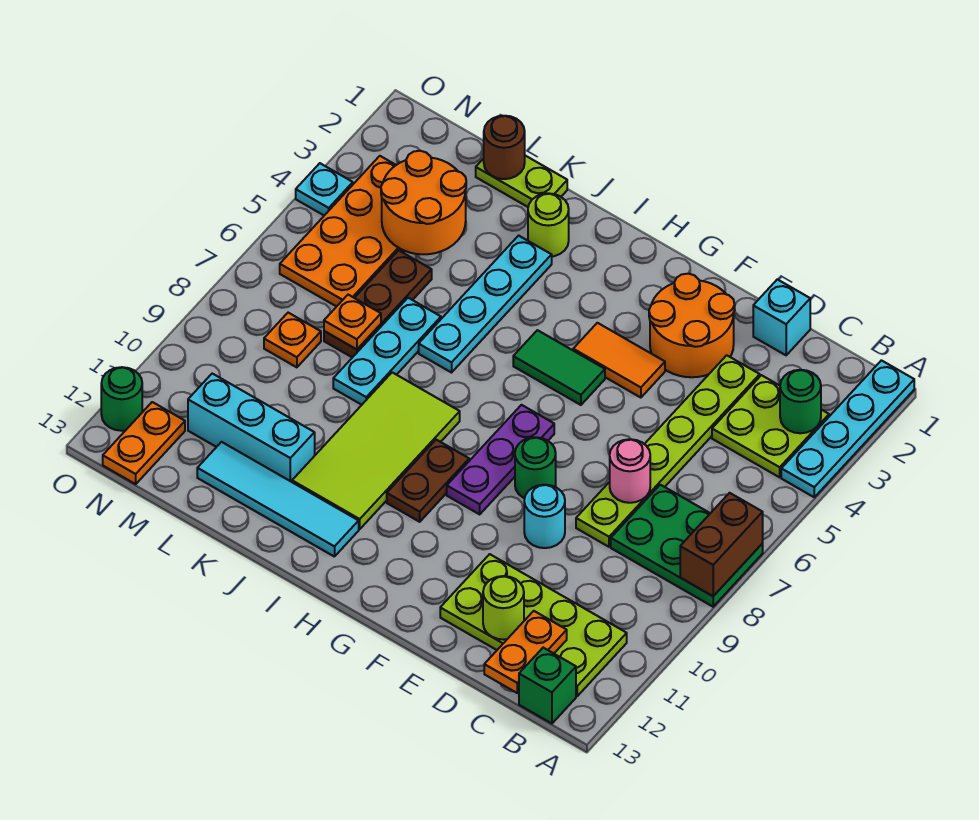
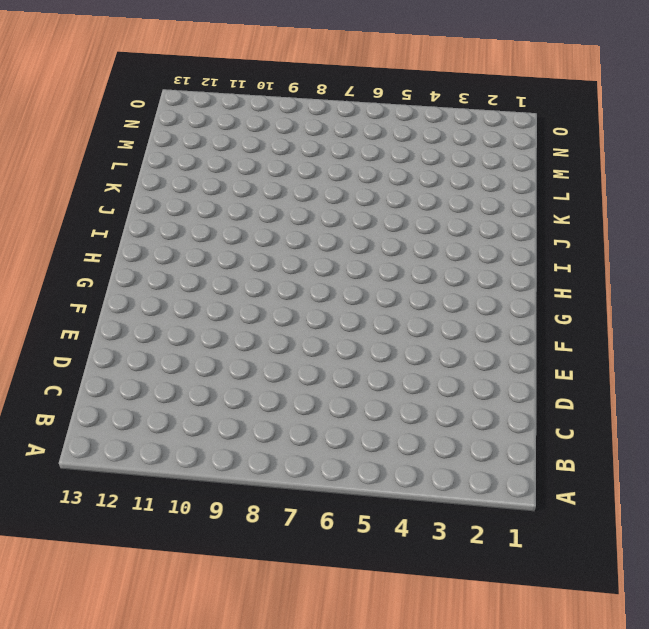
none -> cyan plate A1:A4 level 1
none -> green plate A7:C8 level 1
none -> lime plate B3:C4 level 1
none -> lime plate B11:E12 level 1

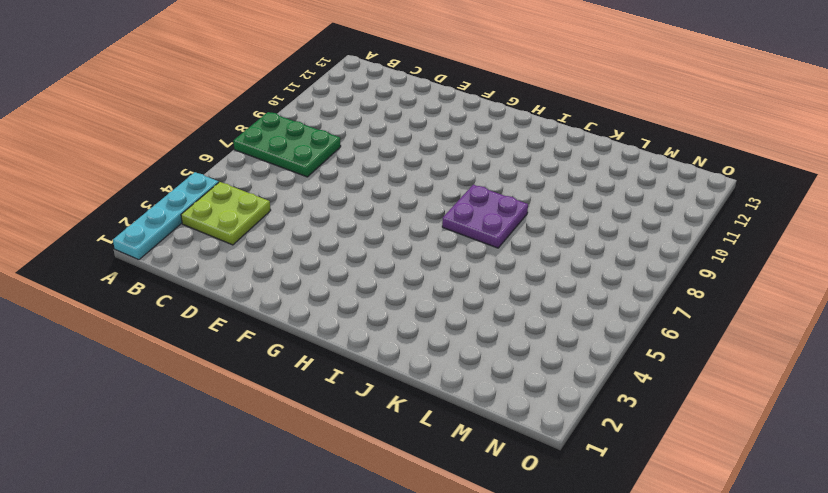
purple plate I7:J8 level 1 -> lime tile I8:J11 level 1
none -> lime plate B11:E12 level 1
none -> green brick B13 level 1
none -> cyan brick D1 level 1
none -> lime plate D3:D8 level 1

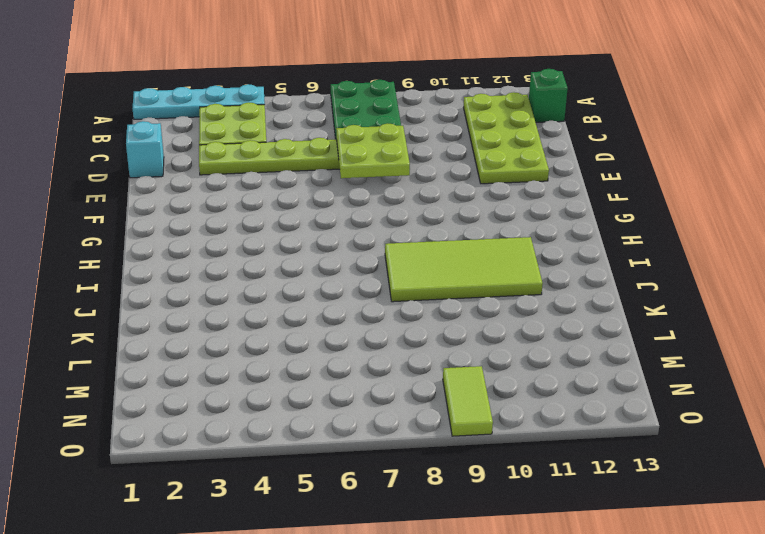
lime plate D7:E8 level 2 -> pink round brick D7 level 2
lime tile N9:O9 level 1 -> none
none -> orange round brick E2:F3 level 1
none -> cyan round brick E9 level 1
none -> orange tile F4:G4 level 1
none -> green round brick F8 level 1

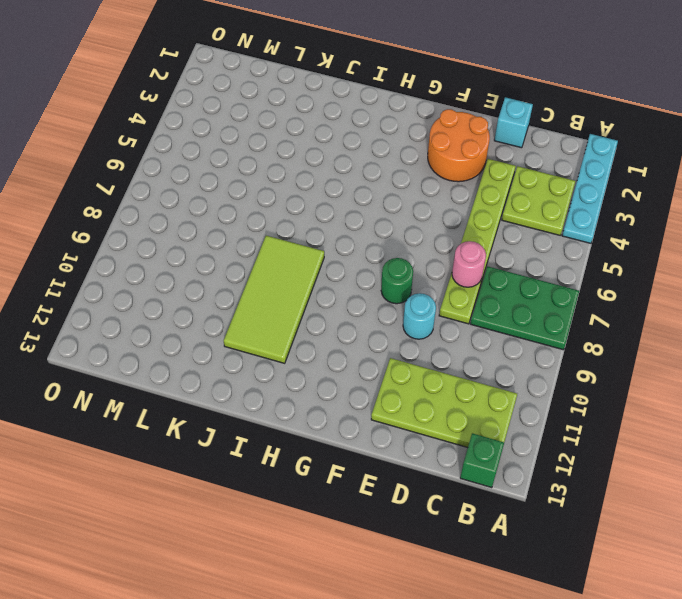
none -> orange tile F4:G4 level 1
none -> green tile G5:H5 level 1
none -> purple plate G7:G9 level 1
none -> brown plate H9:H10 level 1

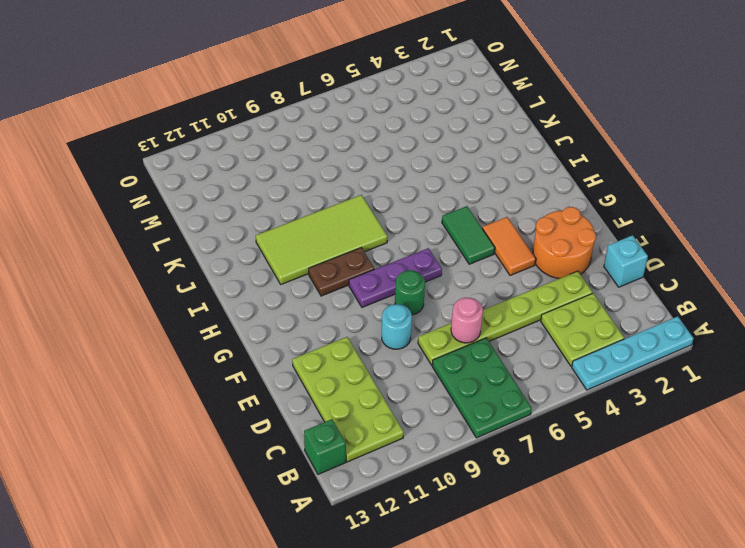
none -> cyan tile I12:L12 level 1
none -> lime round brick J2 level 1
none -> cyan plate J3:J6 level 1
none -> lime plate K1:L1 level 1

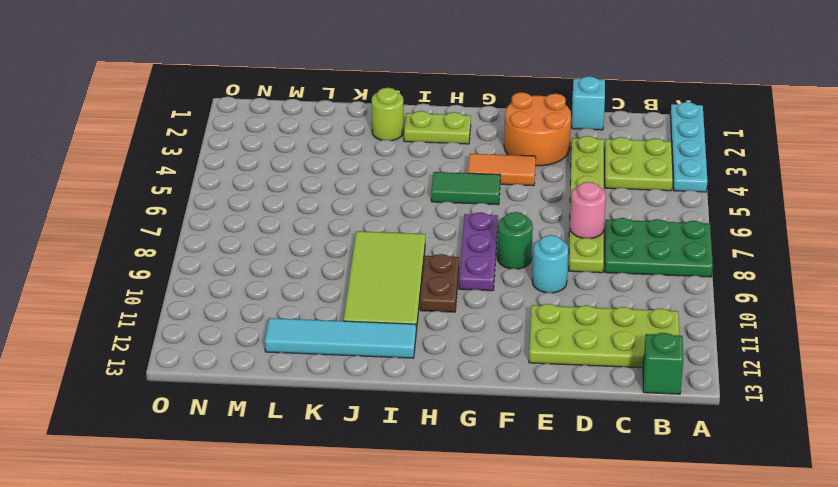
lime plate H2:I2 level 1 -> lime plate K1:L1 level 1
none -> cyan plate J3:J6 level 1
none -> cyan plate K6:K8 level 1
none -> cyan brick K11:M11 level 1
none -> brown plate L5:L7 level 1

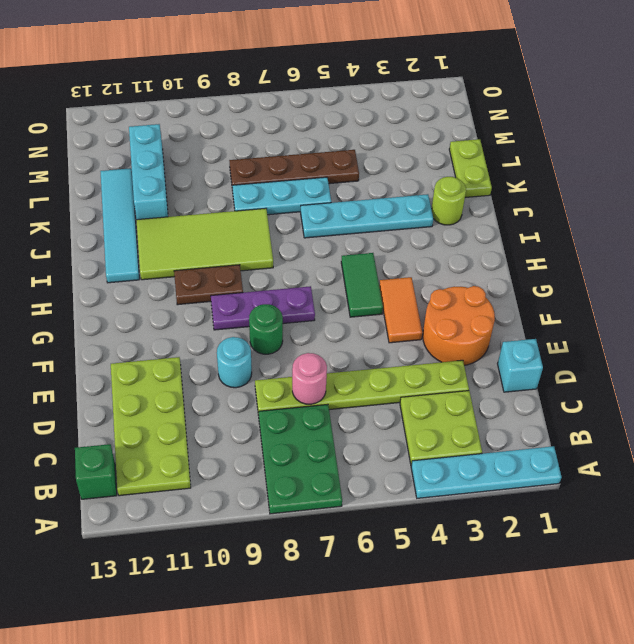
brown plate L5:L8 level 1 -> brown plate L5:L7 level 1
none -> orange plate M3:N6 level 1
none -> orange plate M8 level 1
none -> orange plate N12:N13 level 1
none -> cyan plate O4 level 1

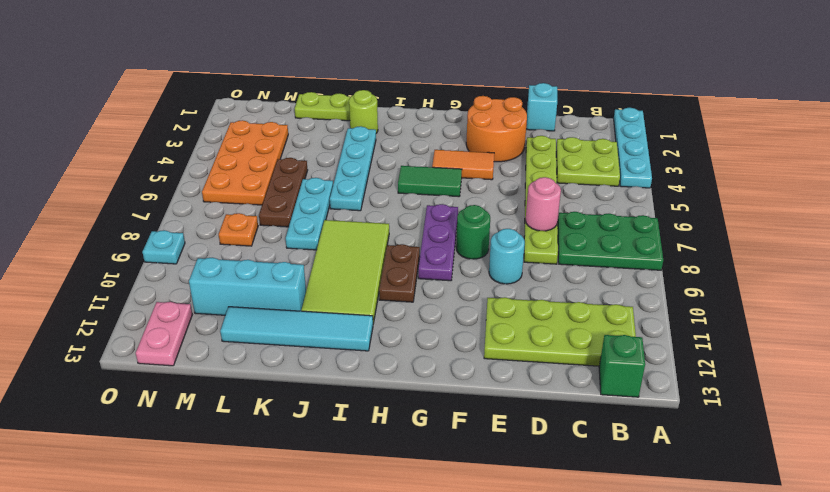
pink plate N12:N13 level 1 -> orange plate N12:N13 level 1
cyan plate O9 level 1 -> cyan plate O4 level 1
none -> green round brick O12 level 1
none -> brown brick A7:A8 level 2
none -> green round brick B3 level 2
none -> orange plate C12:C13 level 2

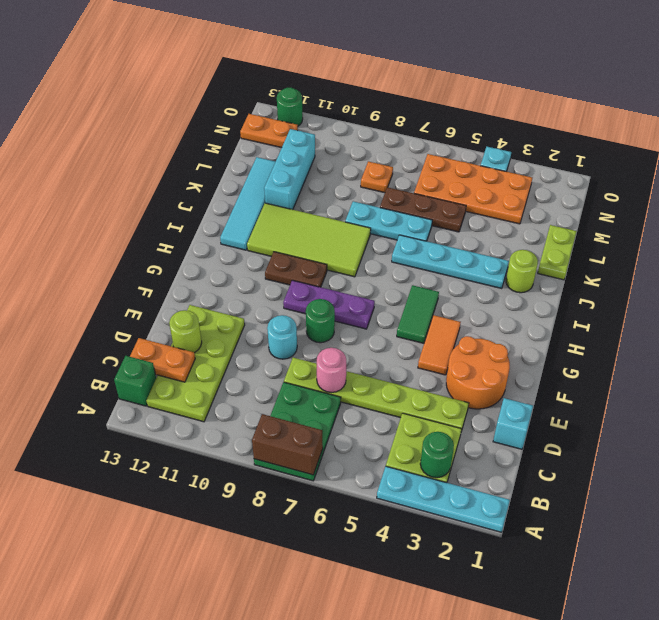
none -> brown round brick L1 level 2
none -> orange round brick L3:M4 level 2
none -> orange plate L7 level 2

